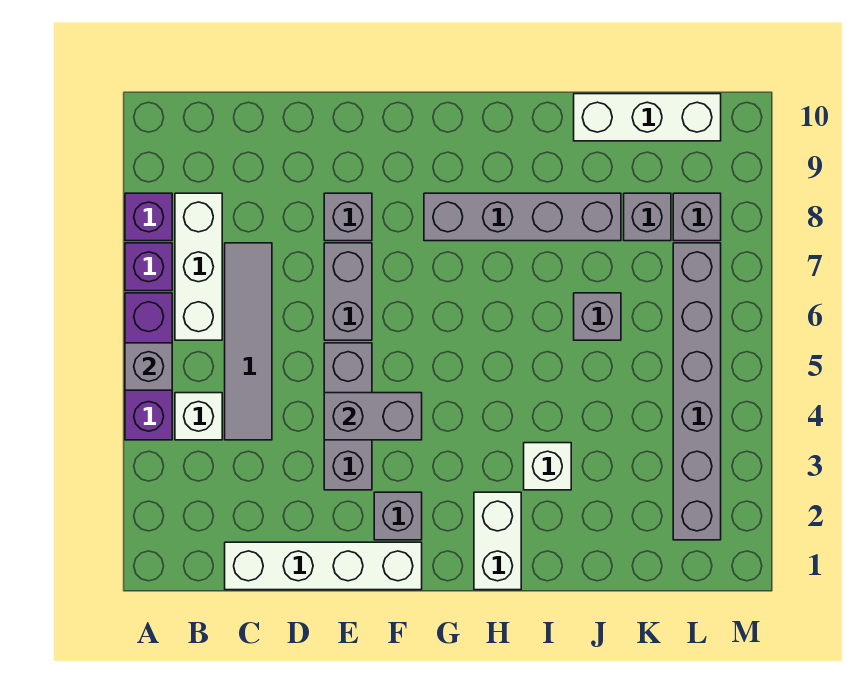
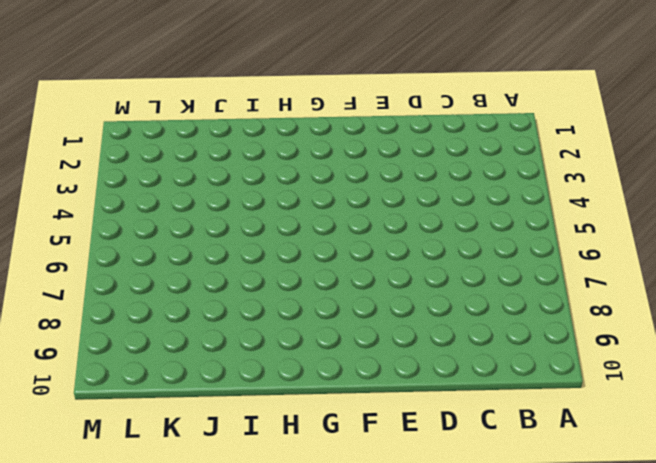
none -> purple brick A4:A6 level 1
none -> purple brick A7 level 1
none -> purple brick A8 level 1

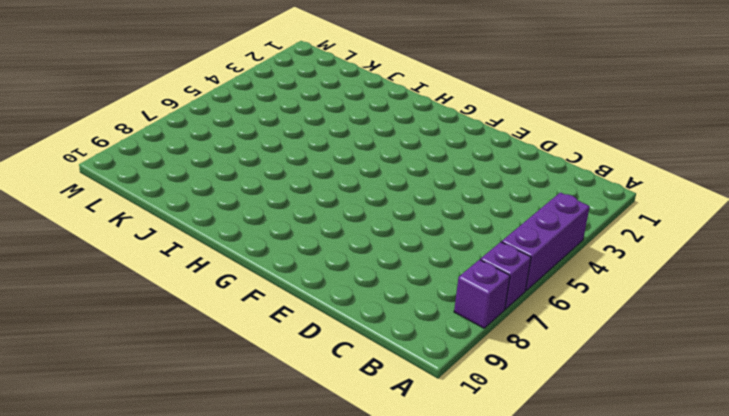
none -> white brick B4 level 1
none -> white brick B6:B8 level 1
none -> white brick C1:F1 level 1

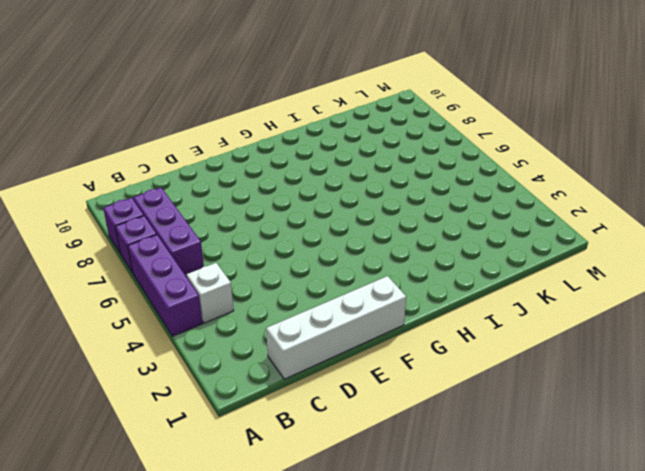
purple brick B6:B8 level 1 -> white brick B6:B8 level 1
none -> grey tile C4:C7 level 1
none -> grey brick E3:E5 level 1
none -> grey brick E6:E7 level 1

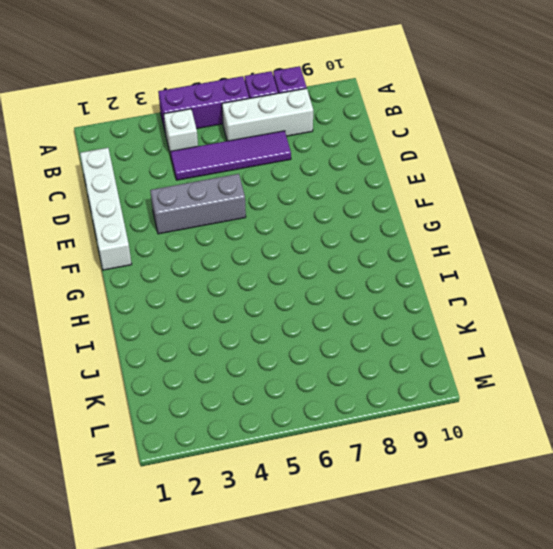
purple tile C4:C7 level 1 -> grey tile C4:C7 level 1
none -> grey brick E6:E7 level 1
none -> grey brick E8 level 1
none -> grey brick F2 level 1

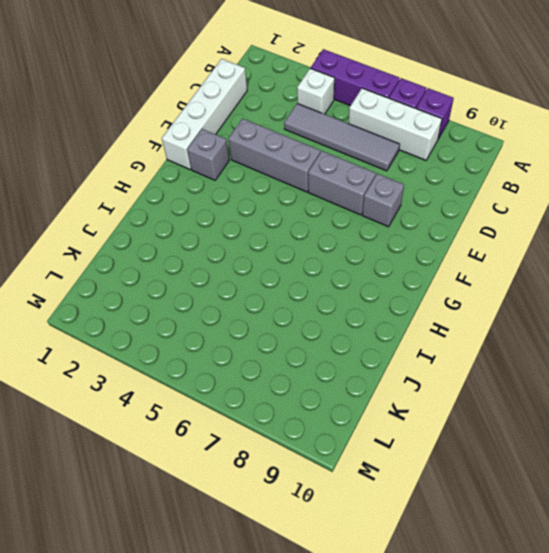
none -> grey brick G8:J8 level 1
none -> white brick H1:H2 level 1
none -> white brick I3 level 1

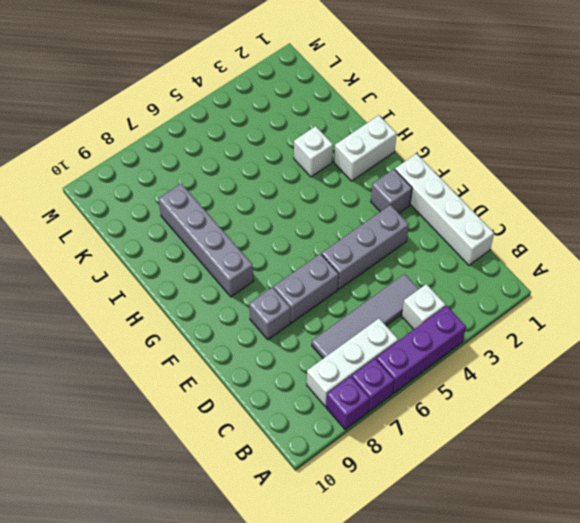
none -> grey brick J6 level 1
none -> white brick J10:L10 level 1
none -> grey brick K8 level 1

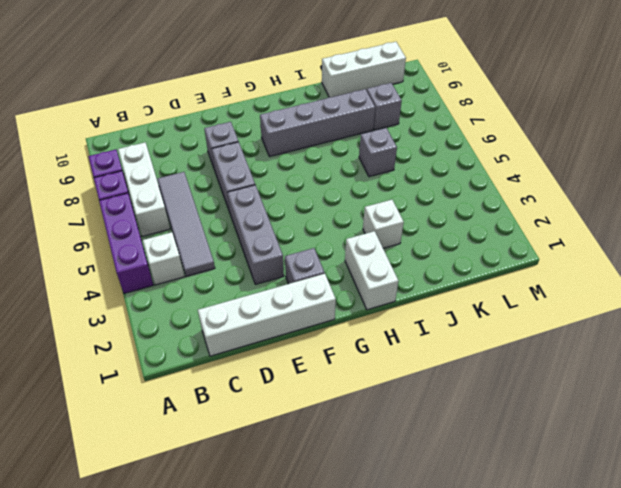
none -> grey brick L2:L7 level 1
none -> grey brick L8 level 1
none -> grey brick A5 level 2

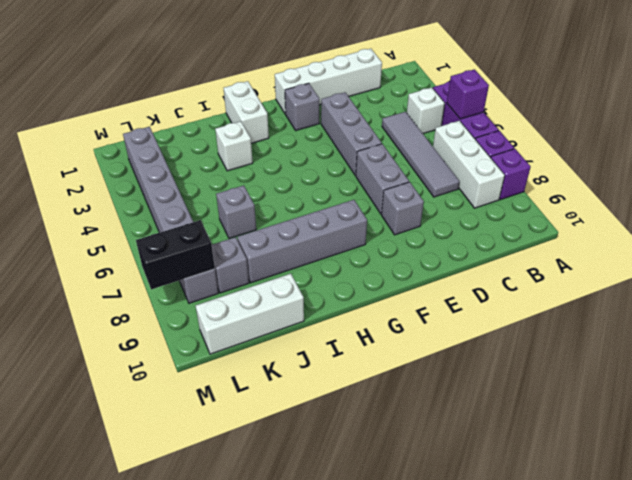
purple brick A5 level 2 -> grey brick A5 level 2
black brick L8:M8 level 2 -> none
none -> grey brick E4:F4 level 2

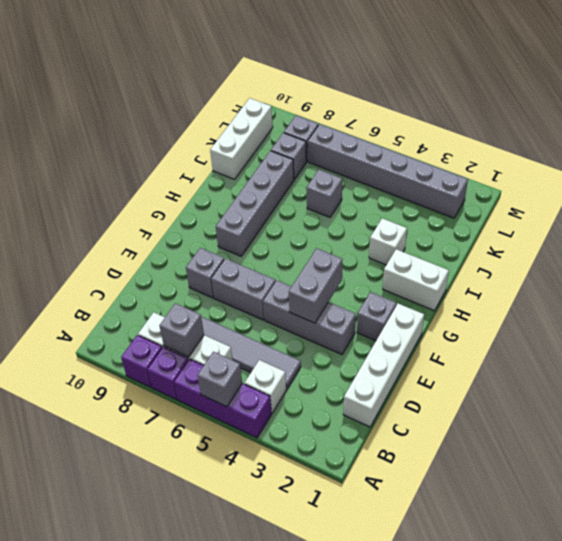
grey brick B7 level 2 -> none

